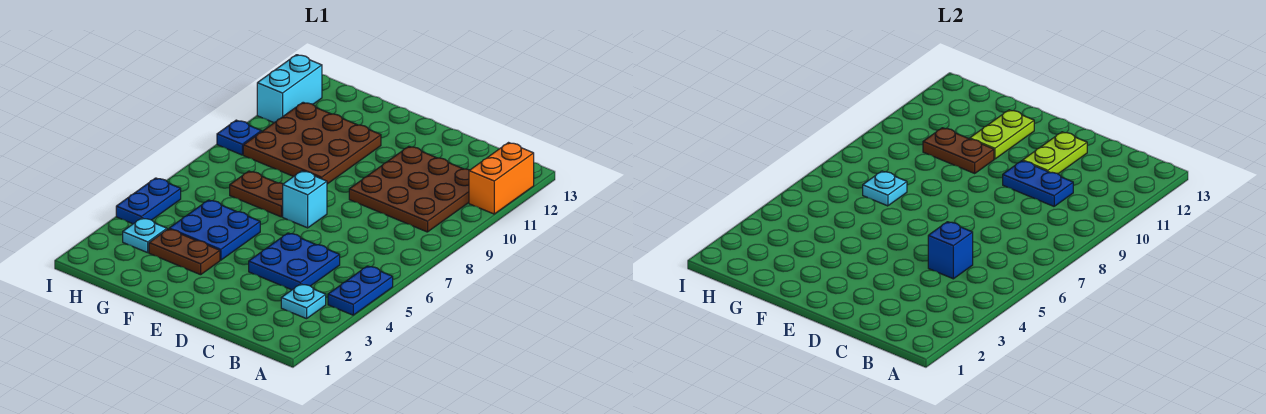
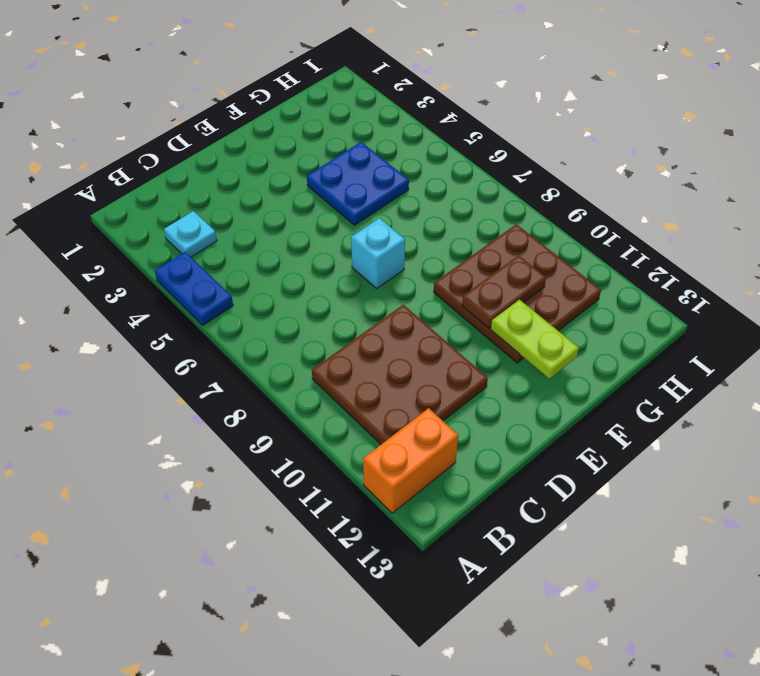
orange brick A12:B12 level 1 -> orange brick A11:A12 level 1
none -> blue plate C4:D5 level 1
none -> brown plate F3:G3 level 1
none -> brown plate F7:G7 level 1

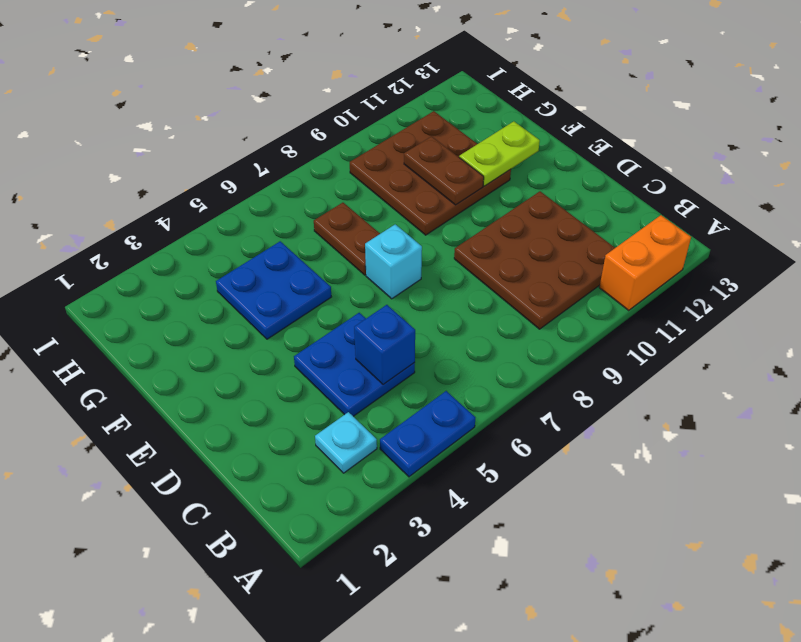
none -> brown plate F3:G3 level 1
none -> cyan plate H3 level 1
none -> blue plate I4:I5 level 1

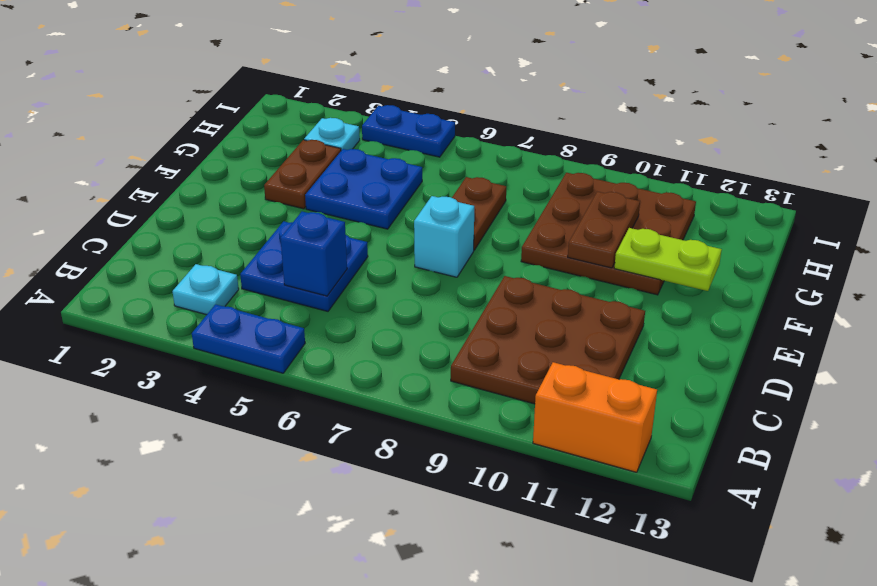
none -> blue plate I9 level 1
none -> cyan brick I11:I12 level 1
none -> blue plate C10:D10 level 2

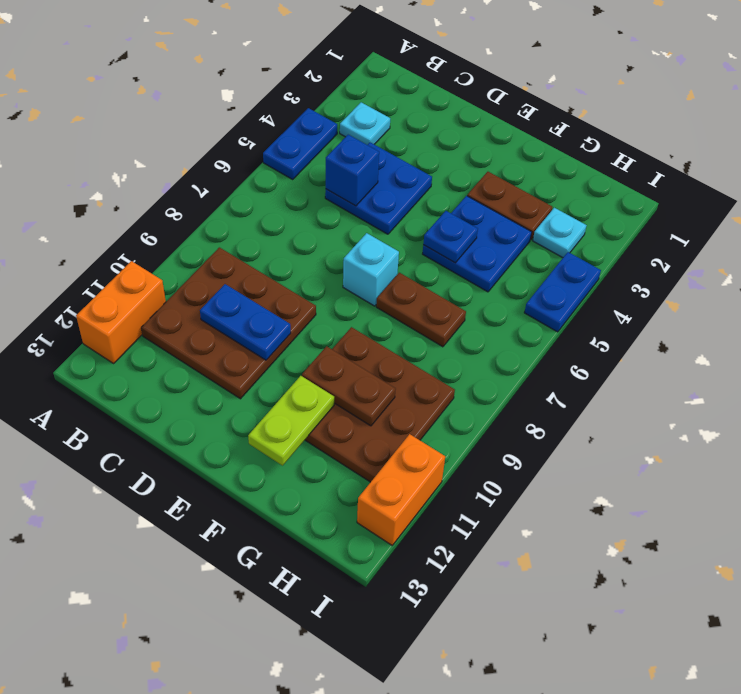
blue plate F5 level 2 -> blue plate I9 level 1
orange brick I11:I12 level 1 -> cyan brick I11:I12 level 1
none -> lime plate D11:D12 level 2
none -> cyan plate G7 level 2

